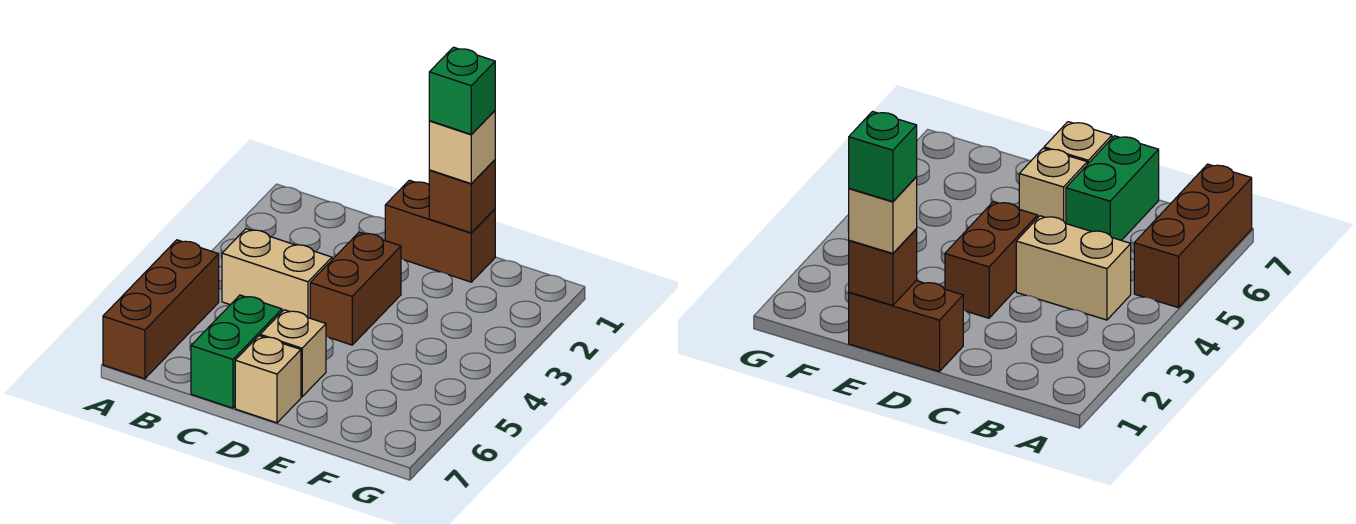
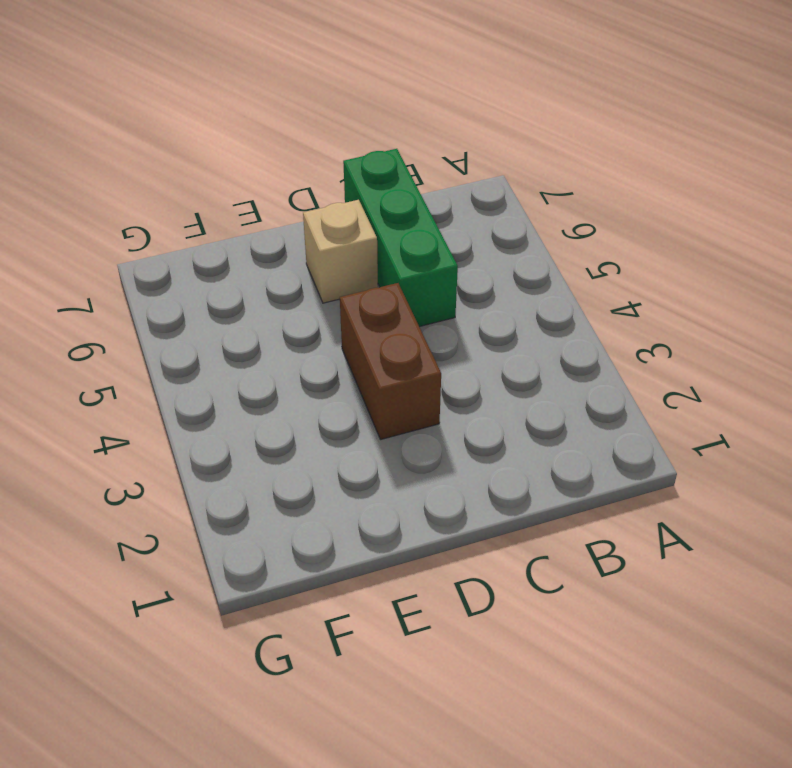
green brick C5:C7 level 1 -> green brick C6:C7 level 1
none -> brown brick A5:A7 level 1
none -> tan brick B4:C4 level 1

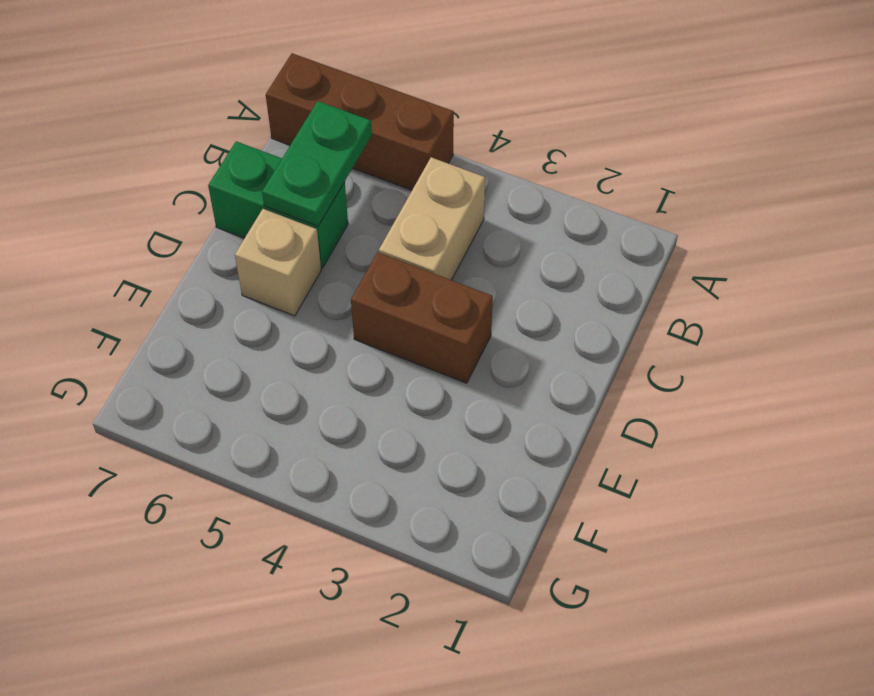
green plate B6:C6 level 2 -> none
none -> brown brick D1:E1 level 1
none -> tan brick D7 level 1

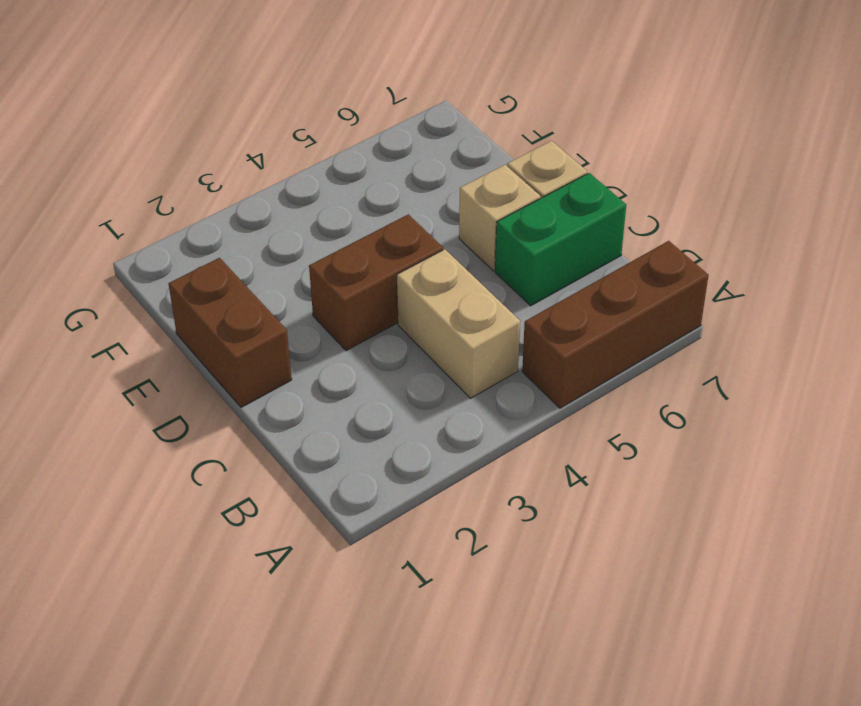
none -> brown brick E1 level 2
none -> tan brick E1 level 3

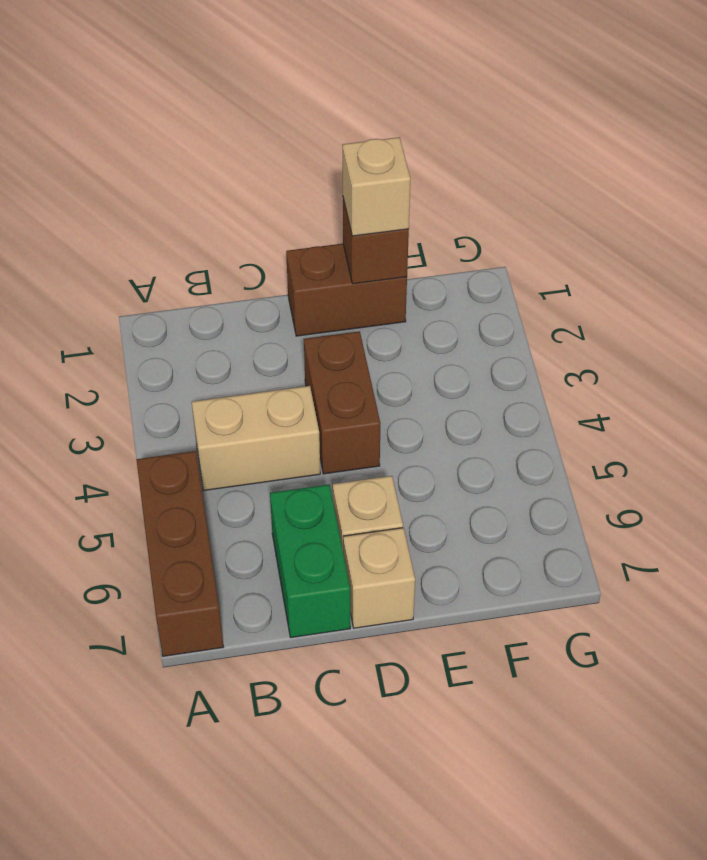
none -> green brick E1 level 4

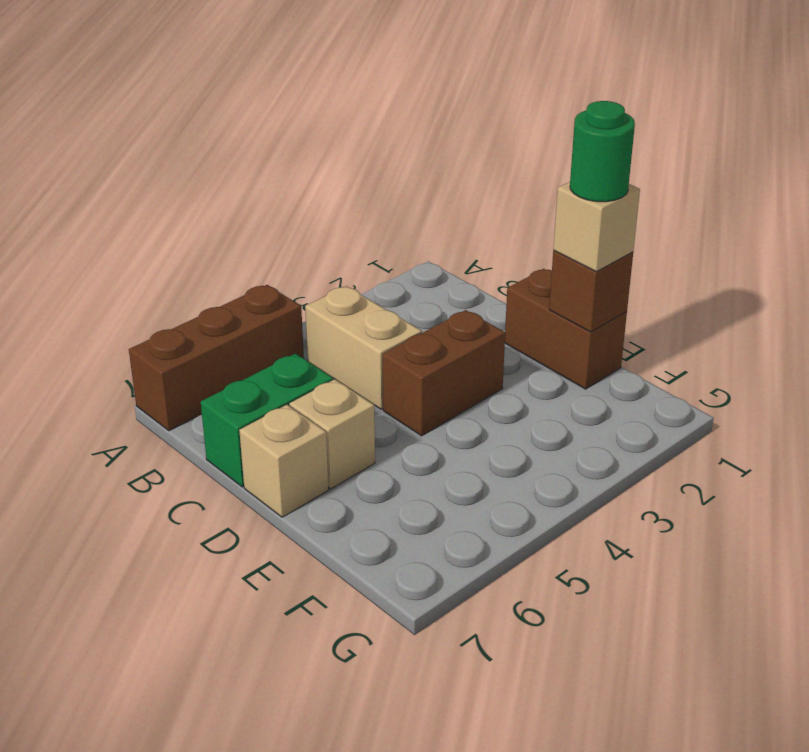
green round brick E1 level 4 -> green brick E1 level 4

